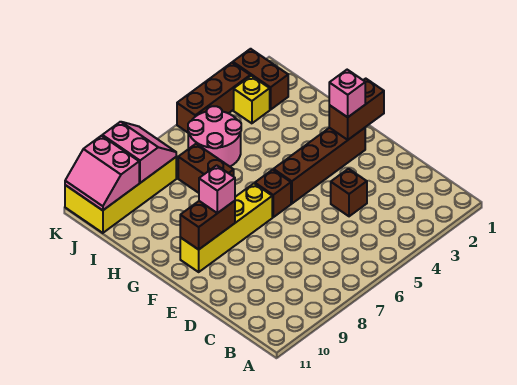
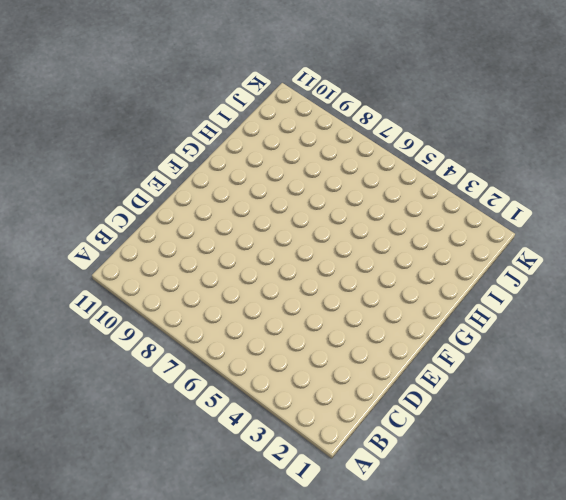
none -> brown brick D4 level 1
none -> brown brick F2:F5 level 1
none -> brown brick F6 level 1

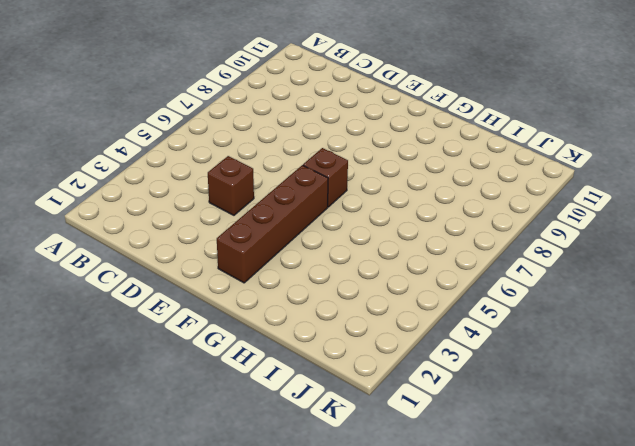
none -> yellow brick F7:F10 level 1
none -> brown brick H7:I7 level 1
none -> pink round brick I5:J6 level 1

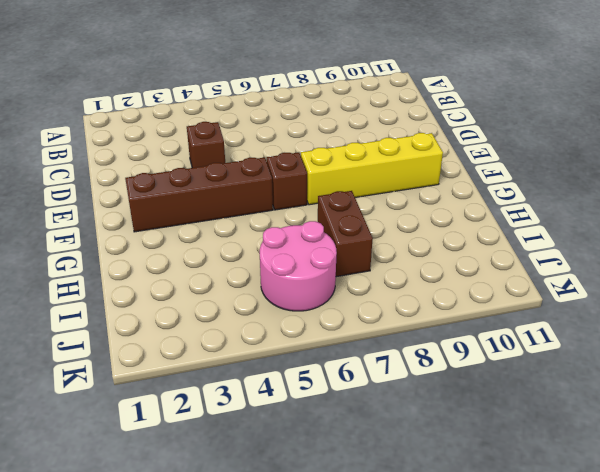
none -> brown brick J2:K2 level 1
none -> yellow brick J3 level 1
none -> yellow brick J8:K11 level 1

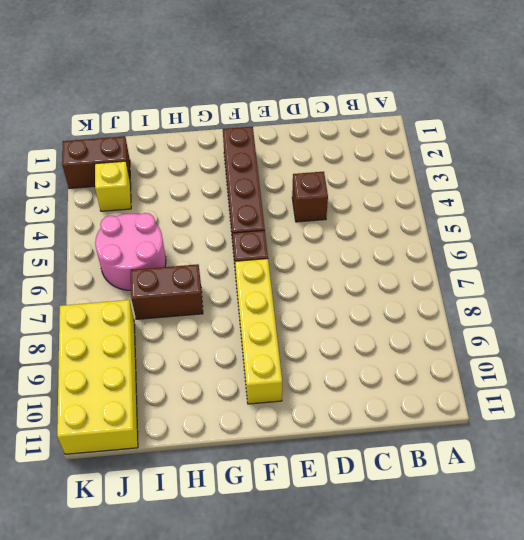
none -> brown brick K3:K5 level 1
none -> brown brick F1:F2 level 2
none -> brown brick F9:F10 level 2

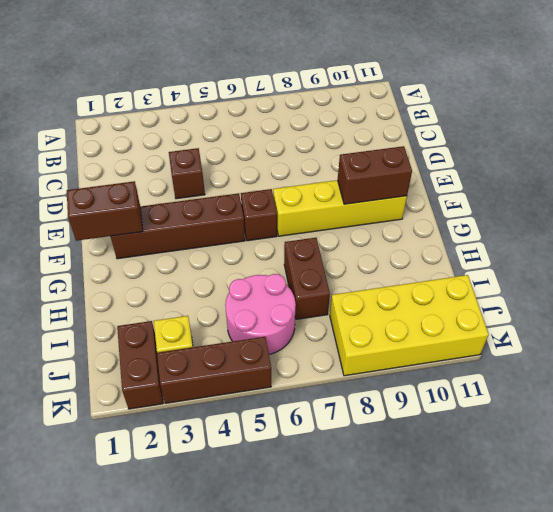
none -> pink slope J8:K9 level 2 top 9
none -> pink slope J10:K11 level 2 top 10
none -> pink brick F2 level 3

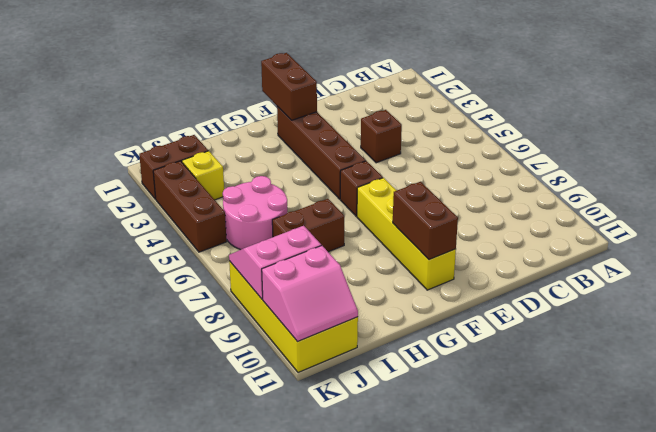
none -> pink brick F2 level 3
none -> pink brick F9 level 3

